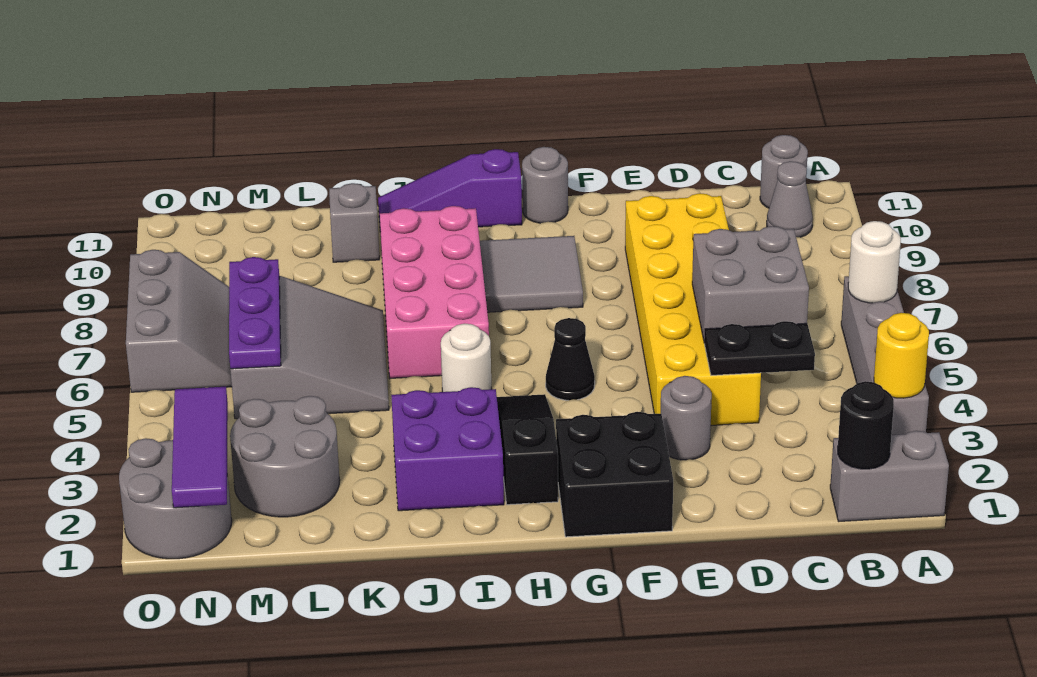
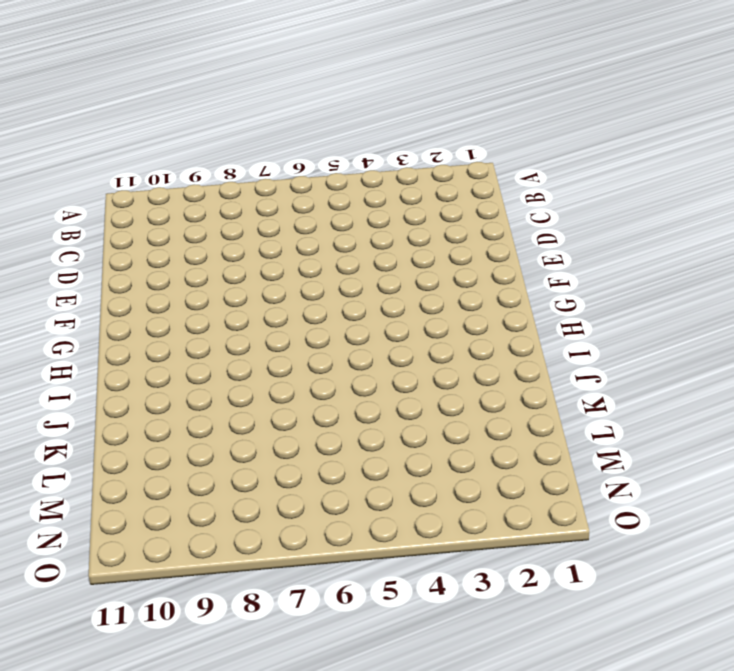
none -> grey brick A1:B1 level 1
none -> grey brick A3:A6 level 1
none -> grey cone B10 level 1

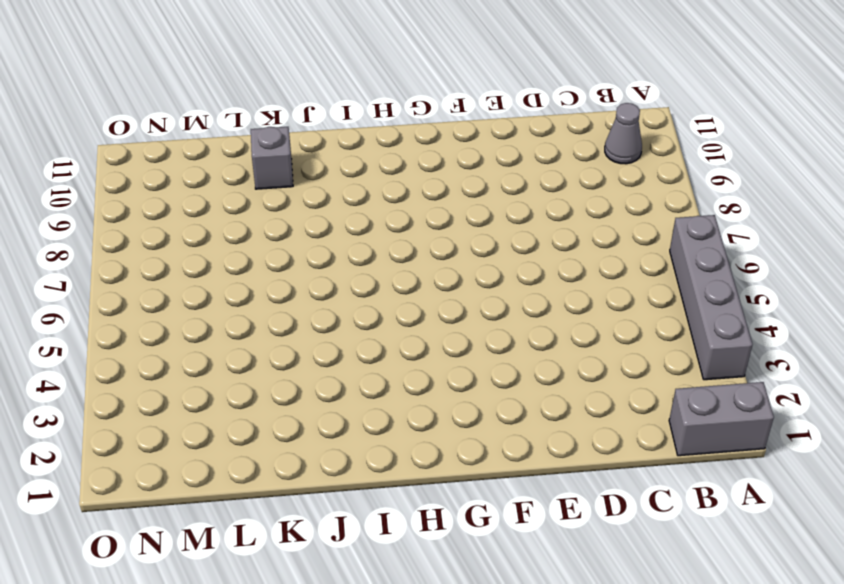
none -> grey round brick B11 level 1
none -> yellow brick D4:E9 level 1
none -> grey round brick E3 level 1

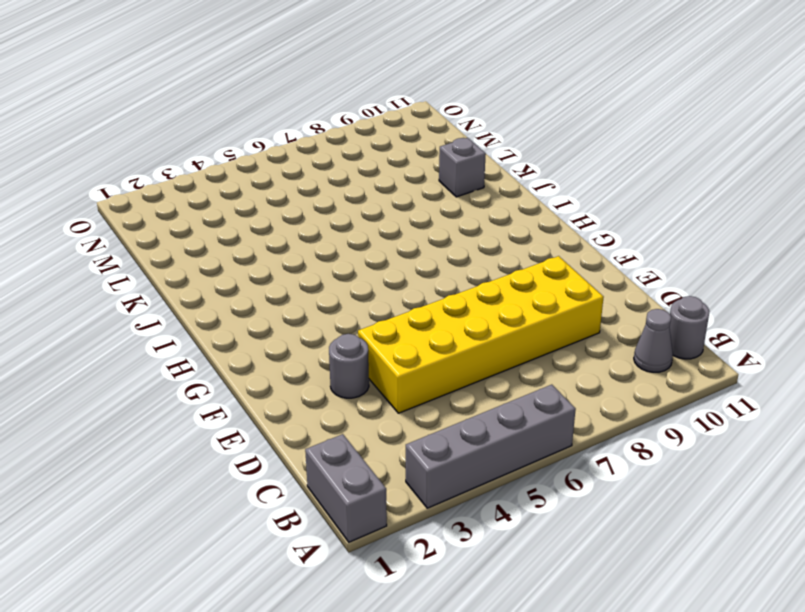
none -> black brick F1:G2 level 1
none -> black cone G5 level 1
none -> grey tile G8:H9 level 1

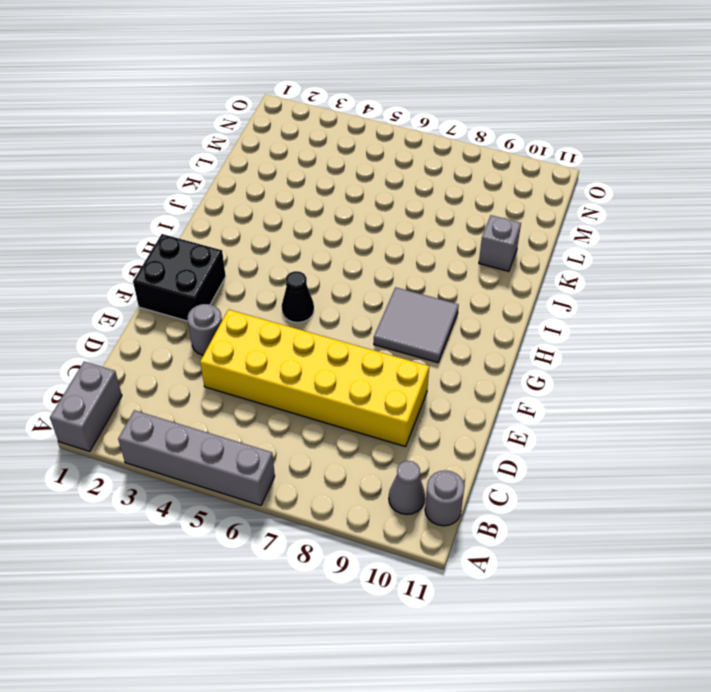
none -> grey round brick G11 level 1
none -> black slope H2:H4 level 1 top 2
none -> purple slope H11:J11 level 1 top H

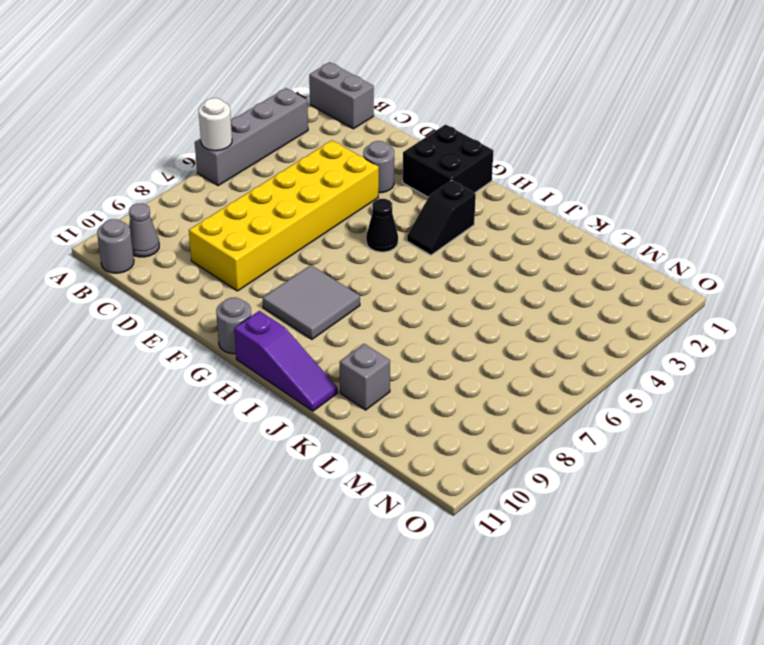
black slope H3:H4 level 1 top 3 -> black slope H2:H4 level 1 top 2
none -> purple brick I2:J3 level 1
none -> white round brick I5 level 1
none -> pink brick I6:J9 level 1

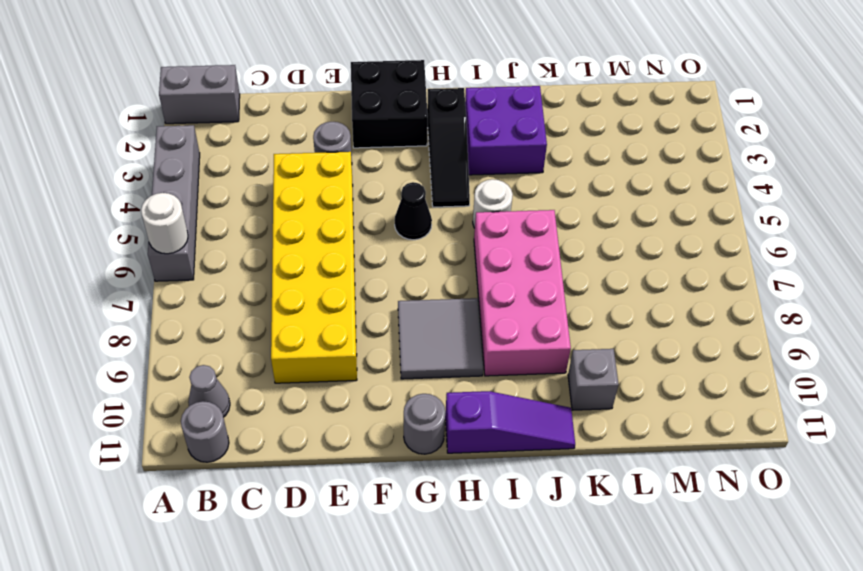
none -> grey slope K5:M7 level 1 top M
none -> grey round brick L2:M3 level 1
none -> grey round brick N1:O2 level 1

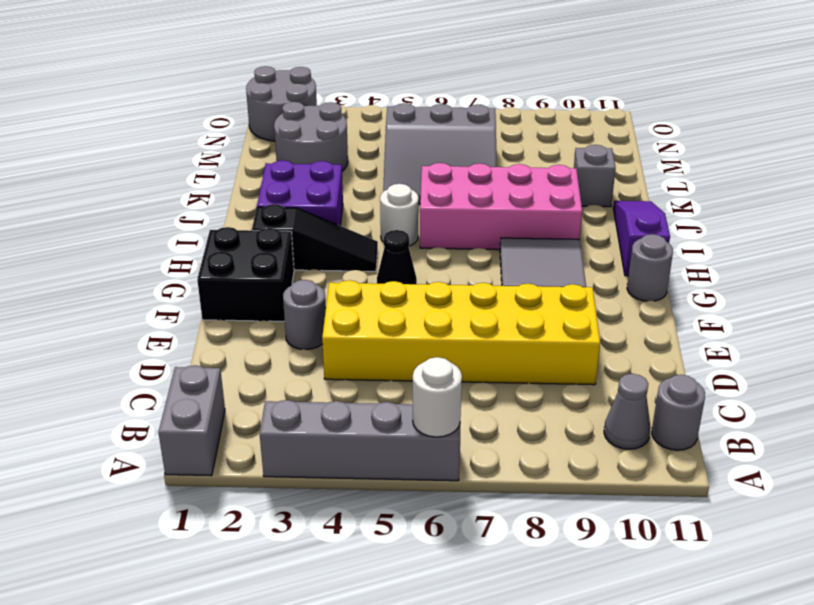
none -> grey slope N6:O8 level 1 top O
none -> yellow round brick A3 level 2
none -> black round brick B1 level 2

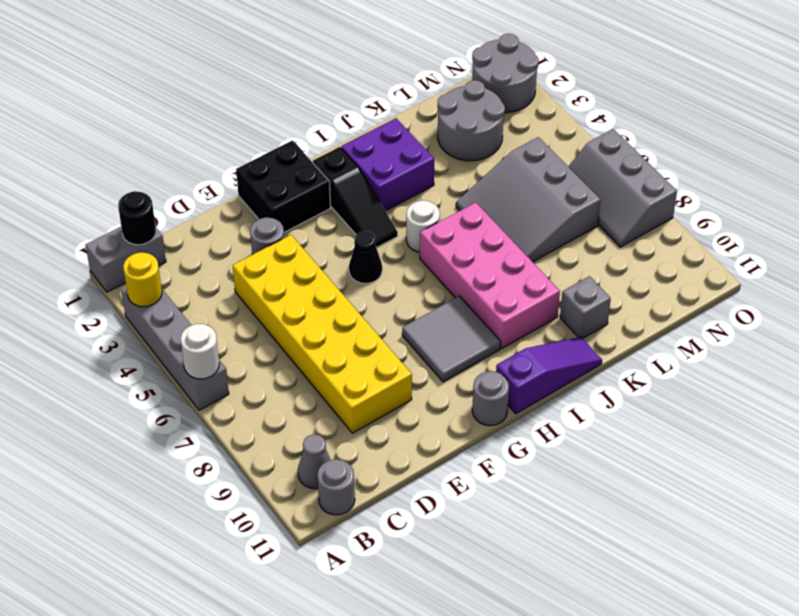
none -> black plate C4:D4 level 2
none -> grey brick C5:D6 level 2
none -> purple plate M5:M7 level 2

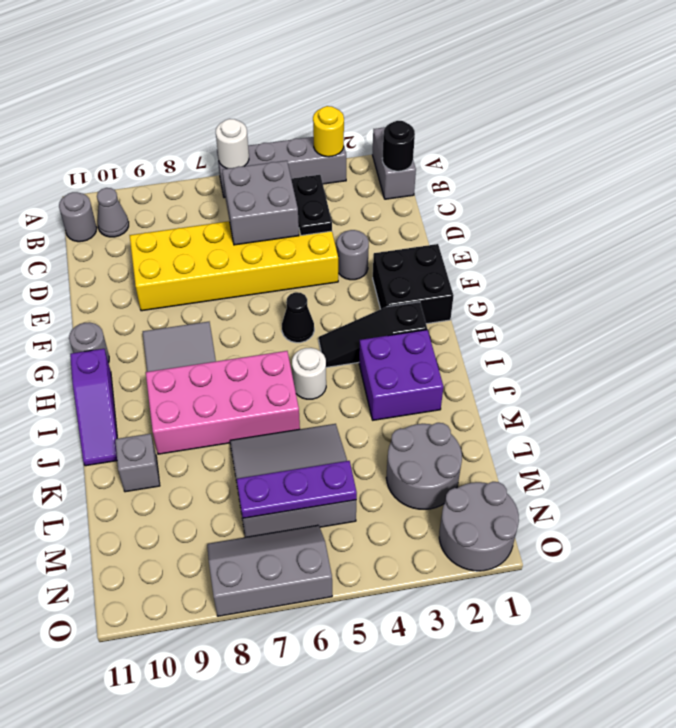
none -> purple tile N1:N3 level 2

